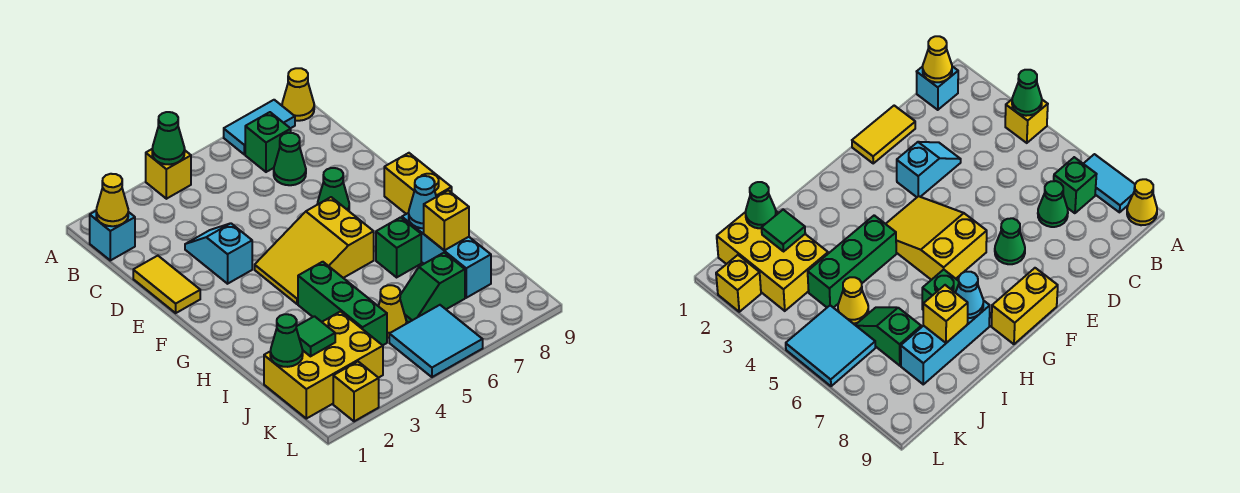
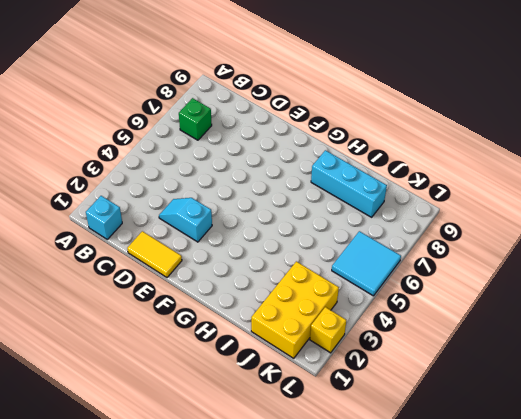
none -> yellow brick A4 level 1
none -> cyan tile A7:A8 level 1
none -> yellow cone A9 level 1

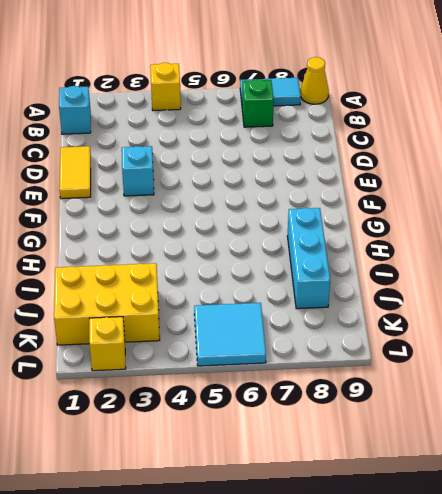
none -> green cone C7 level 1
none -> green cone E7 level 1
none -> yellow slope F4:G6 level 1 top 6

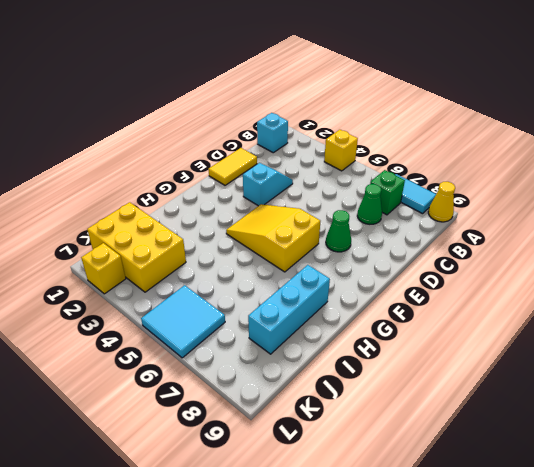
none -> yellow brick F9:G9 level 1
none -> green brick H4:J4 level 1
none -> green brick H7 level 1

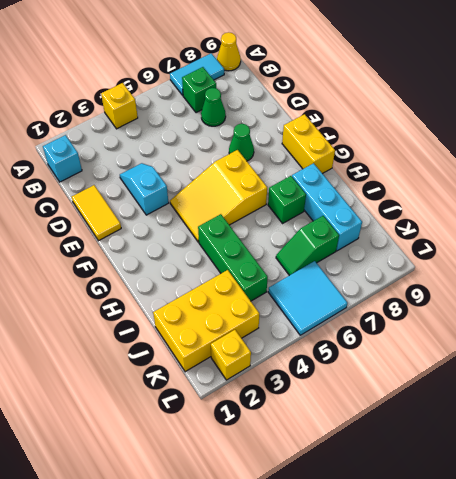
none -> yellow cone J5 level 1
none -> green cone A4 level 2
none -> yellow cone B1 level 2

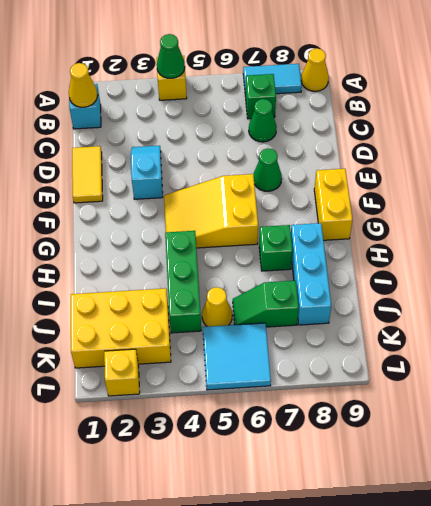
none -> cyan cone H8 level 2
none -> yellow brick I8 level 2
none -> green cone J1 level 2

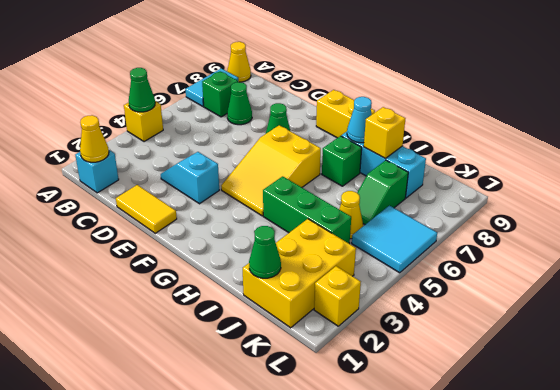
none -> green tile J2 level 2

